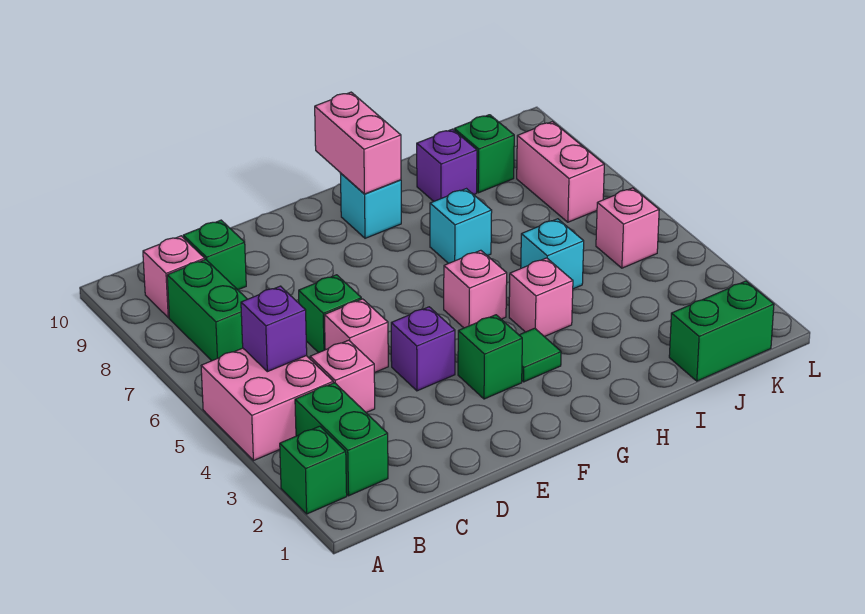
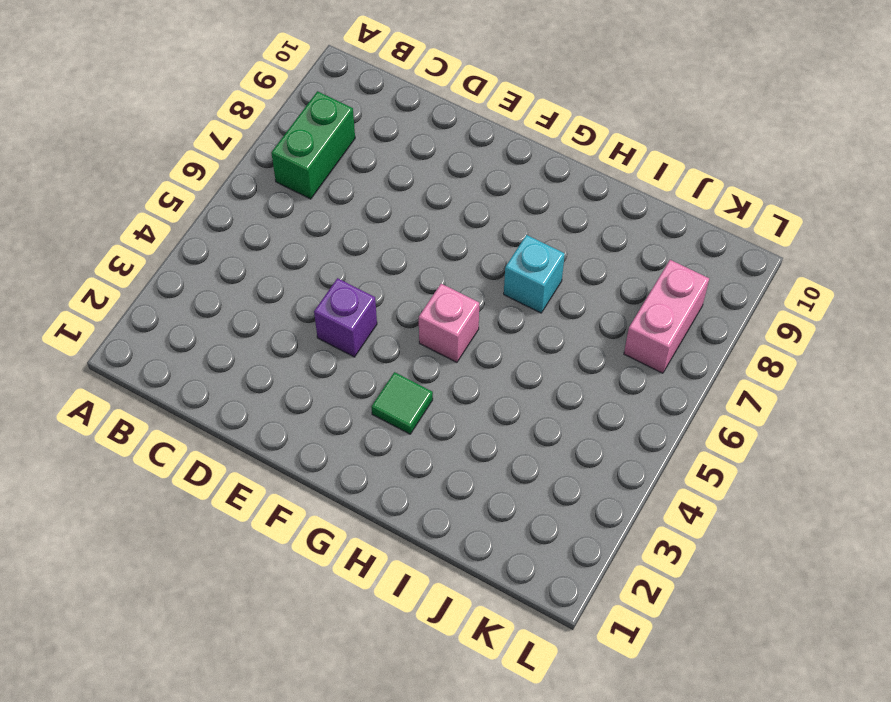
none -> green brick A2 level 1
none -> pink brick A4:B5 level 1
none -> green brick B2:B3 level 1

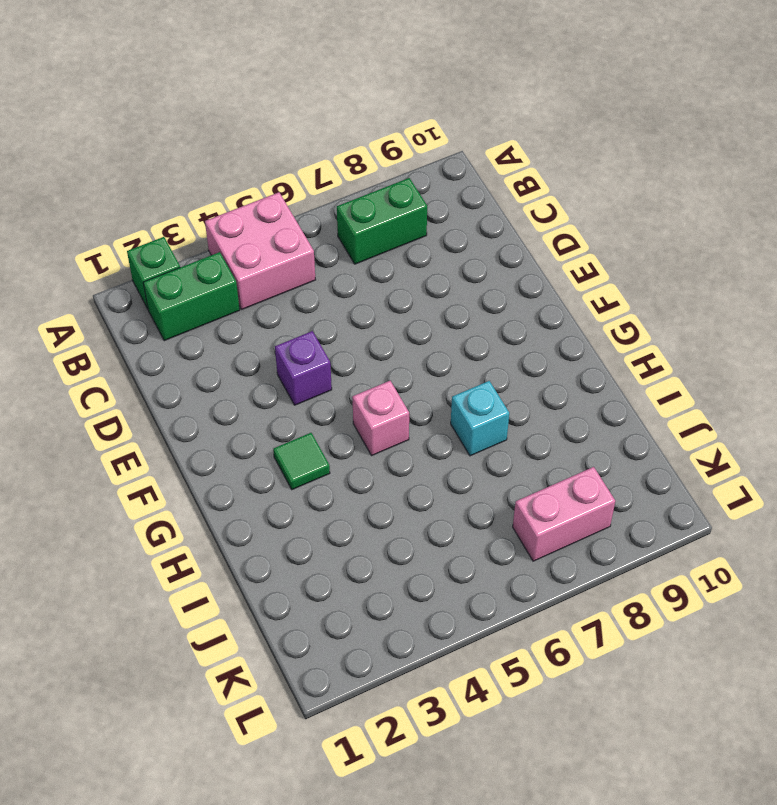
none -> pink brick B9 level 1
none -> pink brick C4 level 1
none -> green brick C9 level 1

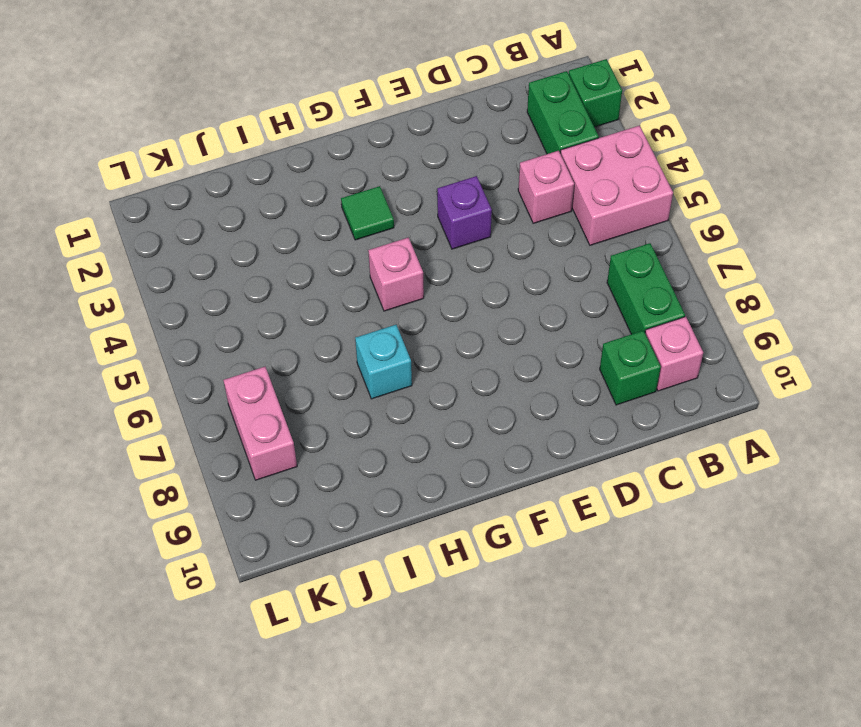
none -> pink brick D5 level 1
none -> green brick D6 level 1
none -> green brick F3 level 1

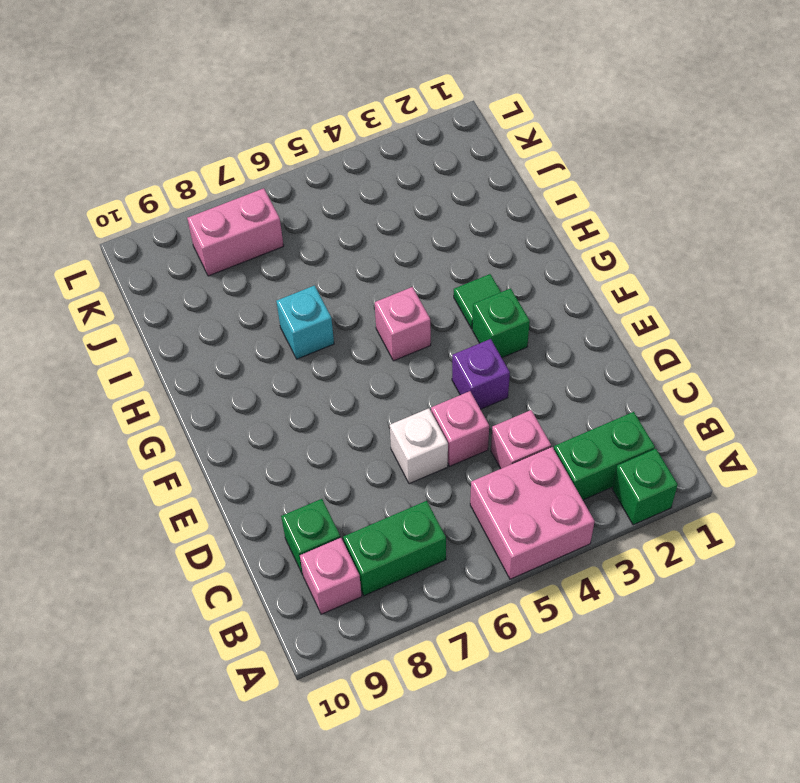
white brick D6 level 1 -> green brick D6 level 1
none -> cyan brick G9 level 1
none -> pink brick H4 level 1
none -> cyan brick I5 level 1

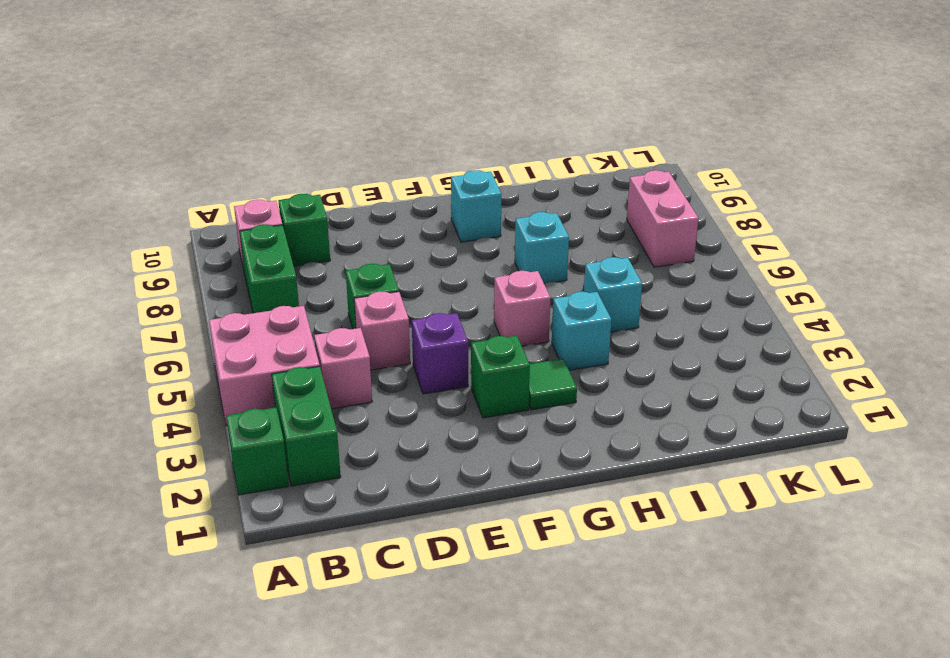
cyan brick H4 level 1 -> pink brick H4 level 1
none -> purple brick I9 level 1
none -> green brick J1:K1 level 1
none -> green brick J9 level 1

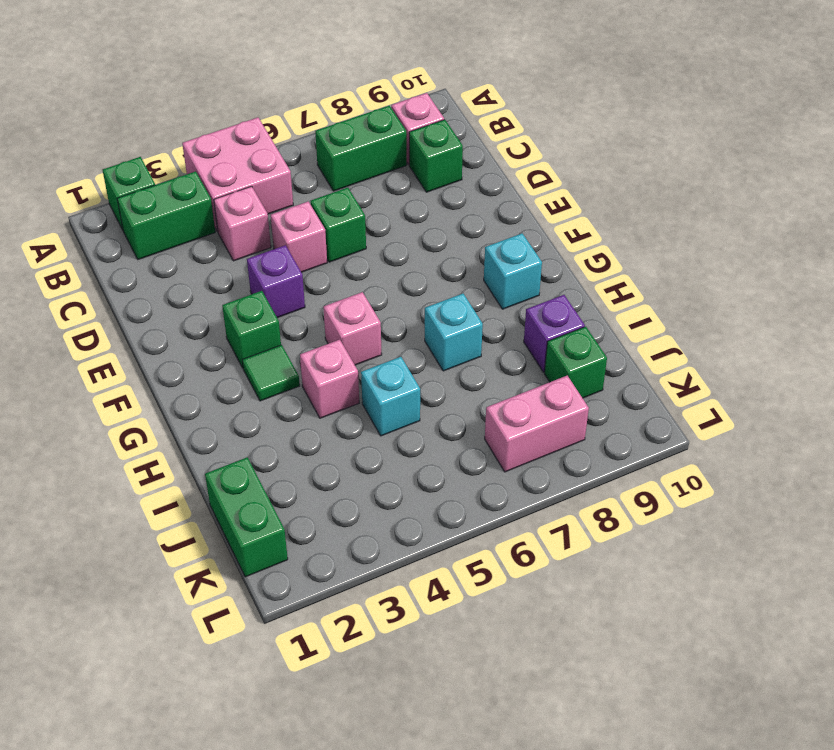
none -> pink brick K5 level 1
none -> purple brick B5 level 2
none -> pink brick G9:G10 level 2

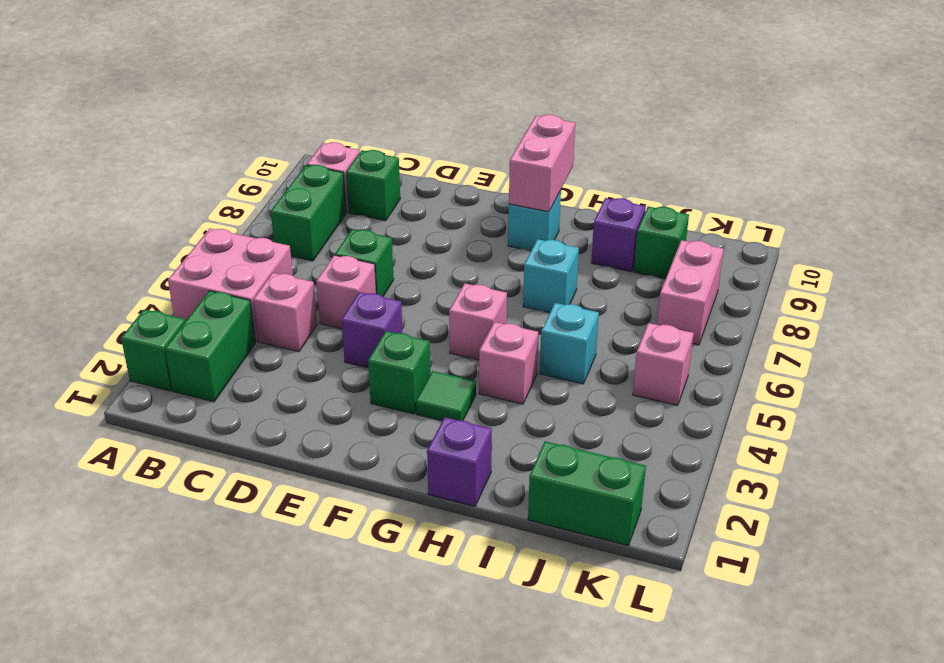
purple brick H1 level 1 -> purple brick B5 level 2

